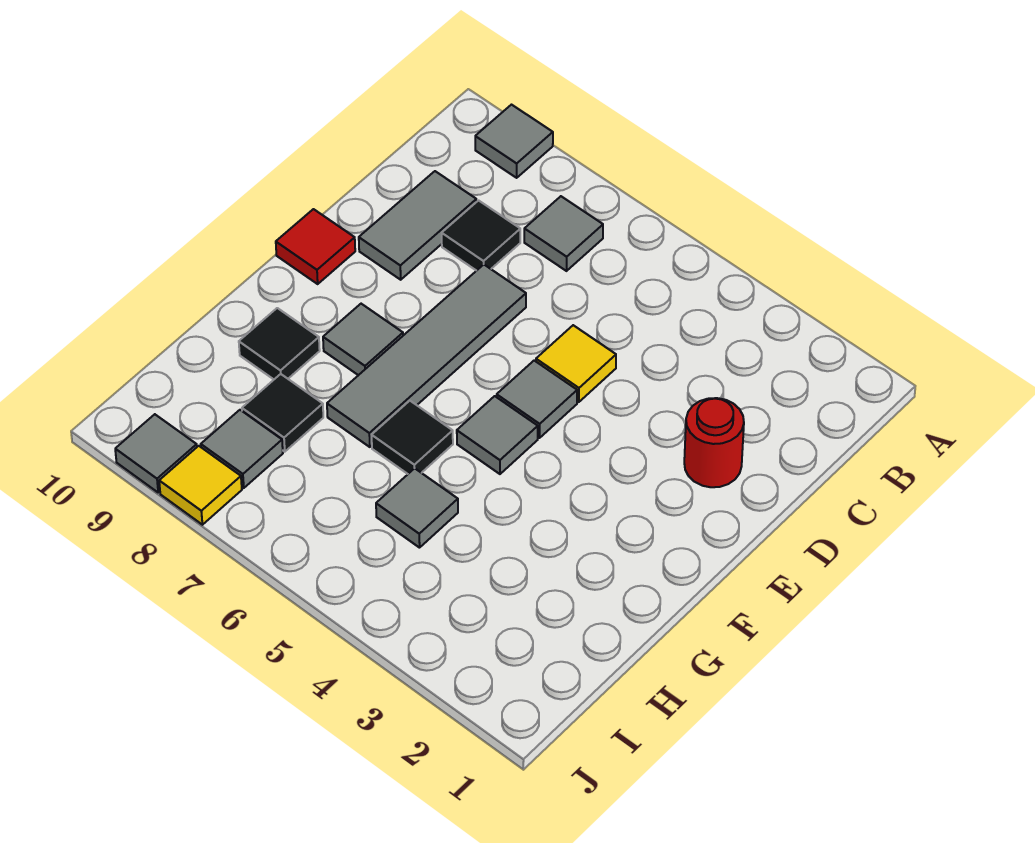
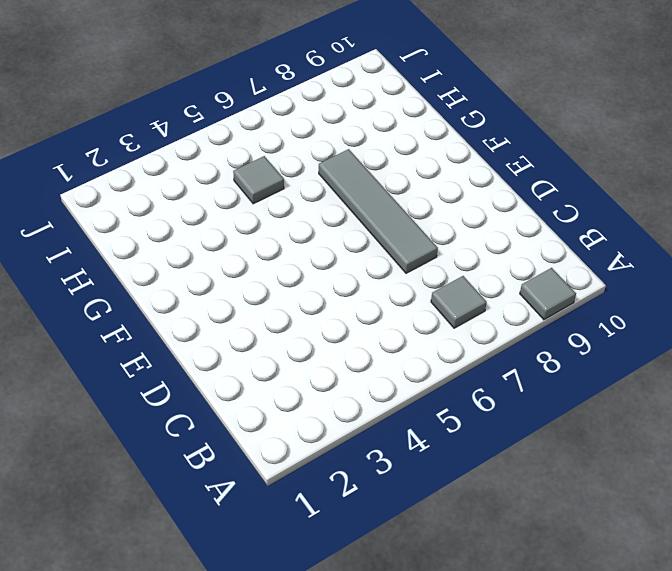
none -> black tile C8 level 1
none -> grey tile C9:D9 level 1
none -> red round brick D2 level 1

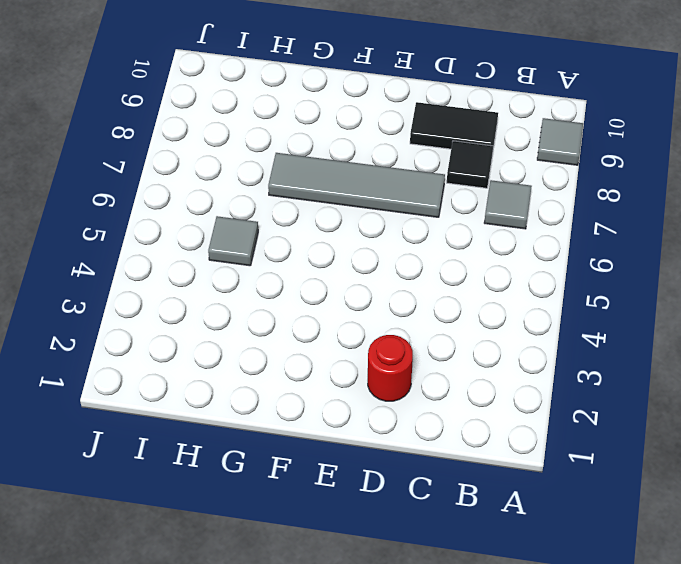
black tile C9:D9 level 1 -> grey tile C9:D9 level 1
none -> yellow tile D5 level 1
none -> grey tile E5 level 1
none -> red tile E10 level 1

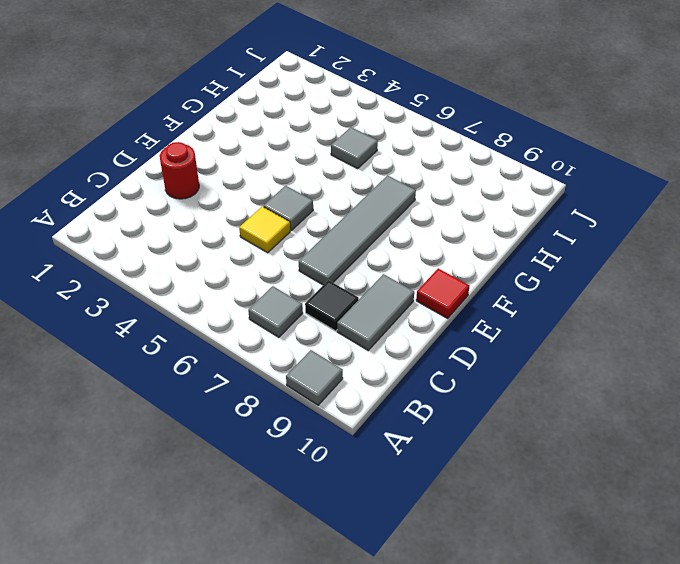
none -> grey tile F5 level 1
none -> grey tile F8 level 1
none -> black tile G6 level 1

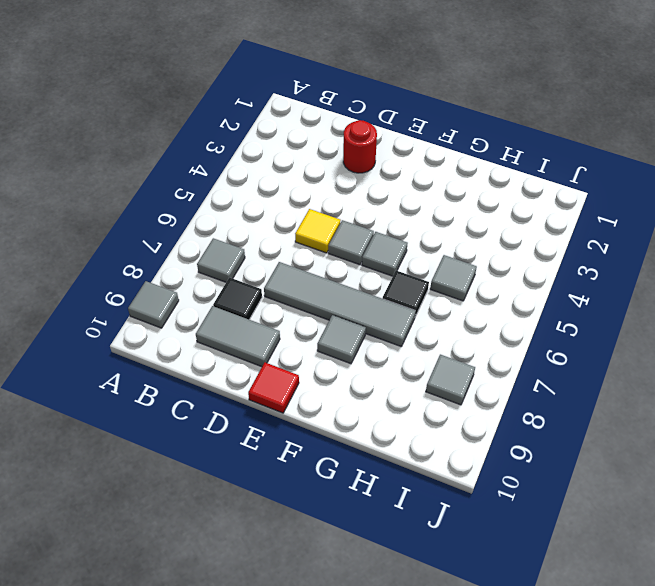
none -> black tile G9 level 1
none -> black tile H8 level 1
none -> yellow tile J8 level 1

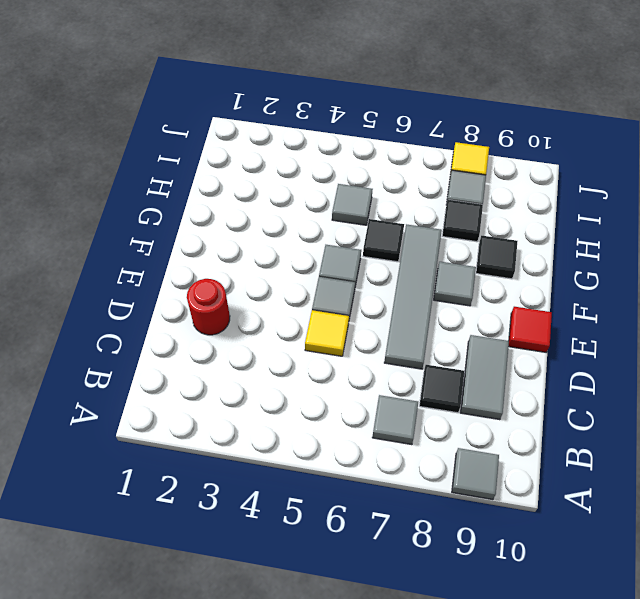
none -> grey tile J9 level 1

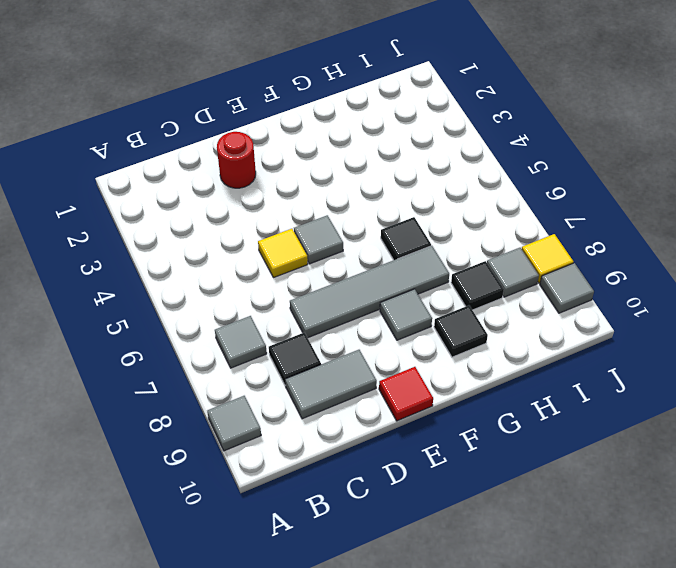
none -> grey tile F5 level 1
none -> grey tile H5 level 1

